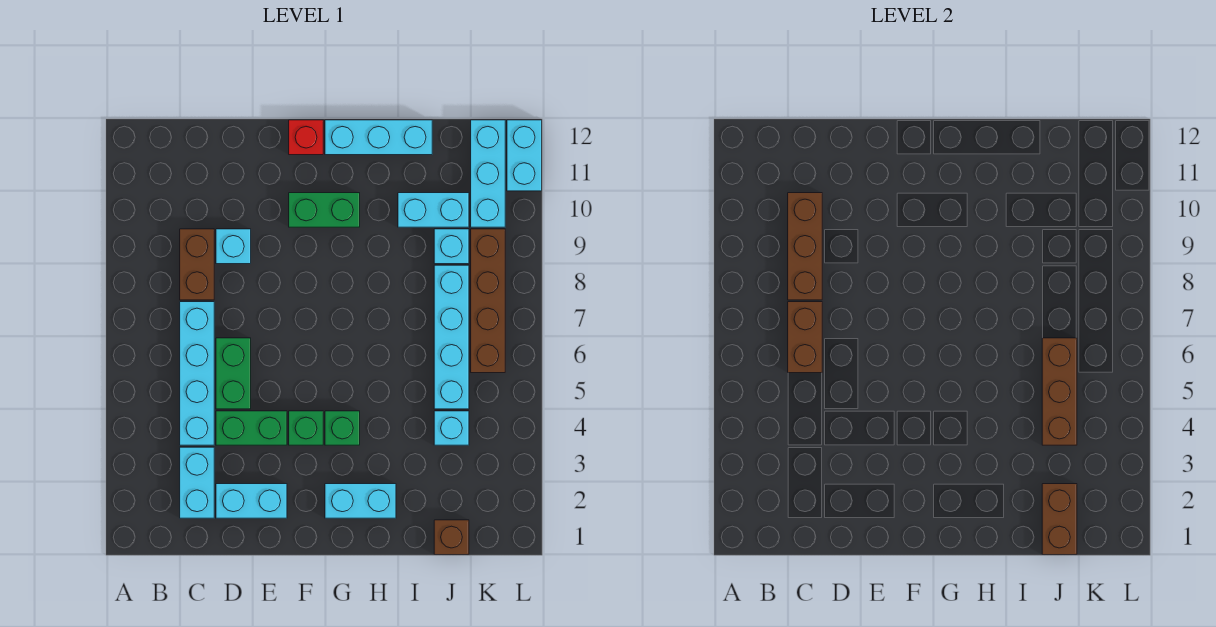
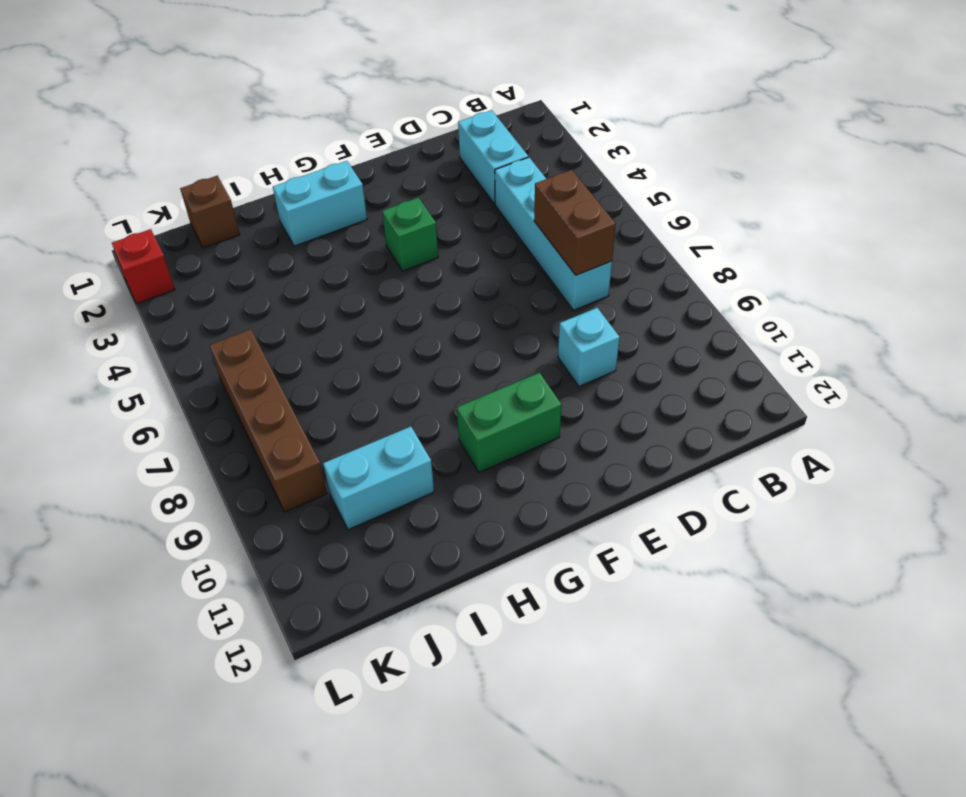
red brick L2 level 1 -> red brick F12 level 1
none -> brown brick C8:C9 level 1
none -> cyan brick D2:E2 level 1
none -> green brick D4:E4 level 1

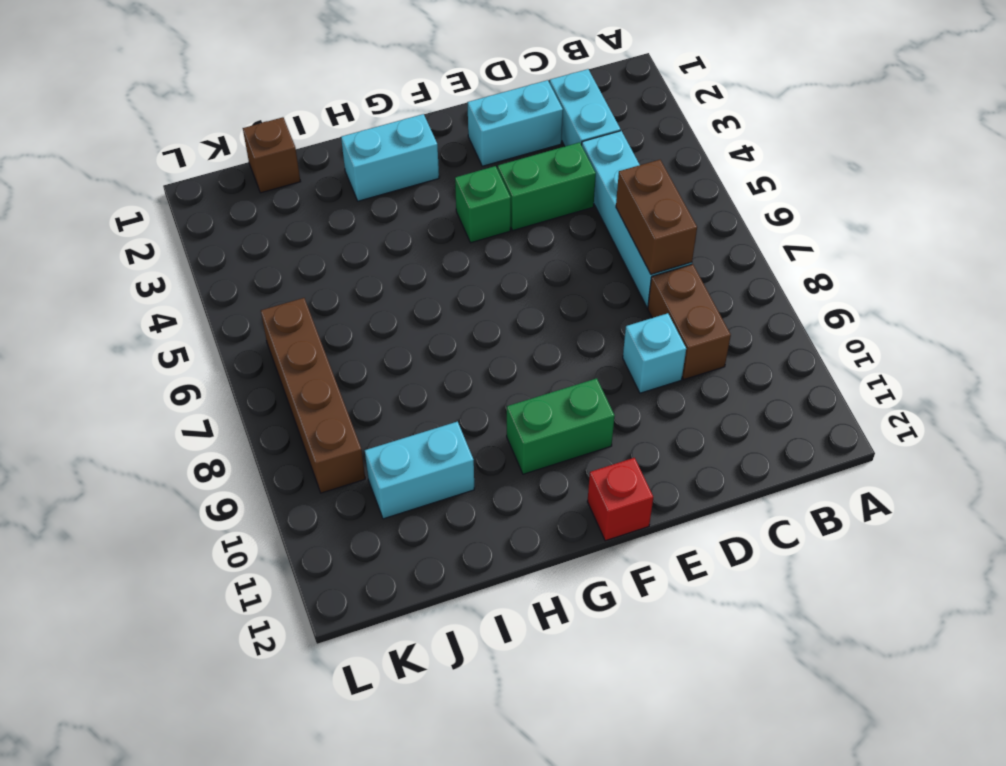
none -> green brick D5:D6 level 1
none -> green brick G4 level 1
none -> cyan brick G12:I12 level 1

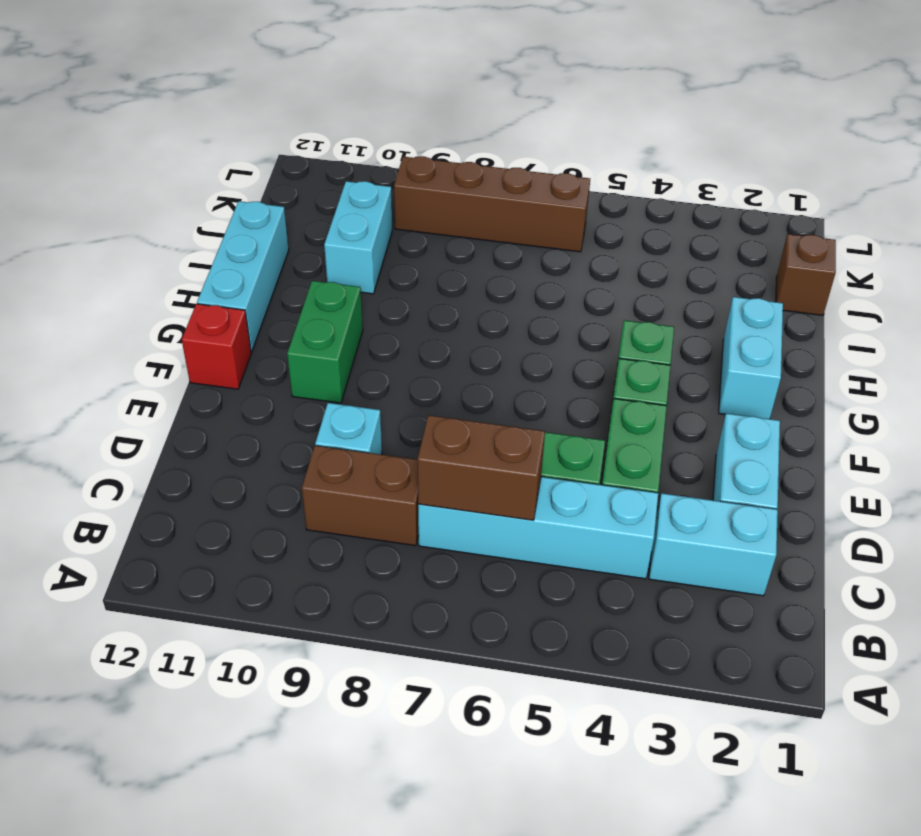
none -> cyan brick J4 level 1
none -> cyan brick J5:J8 level 1
none -> cyan brick J9 level 1

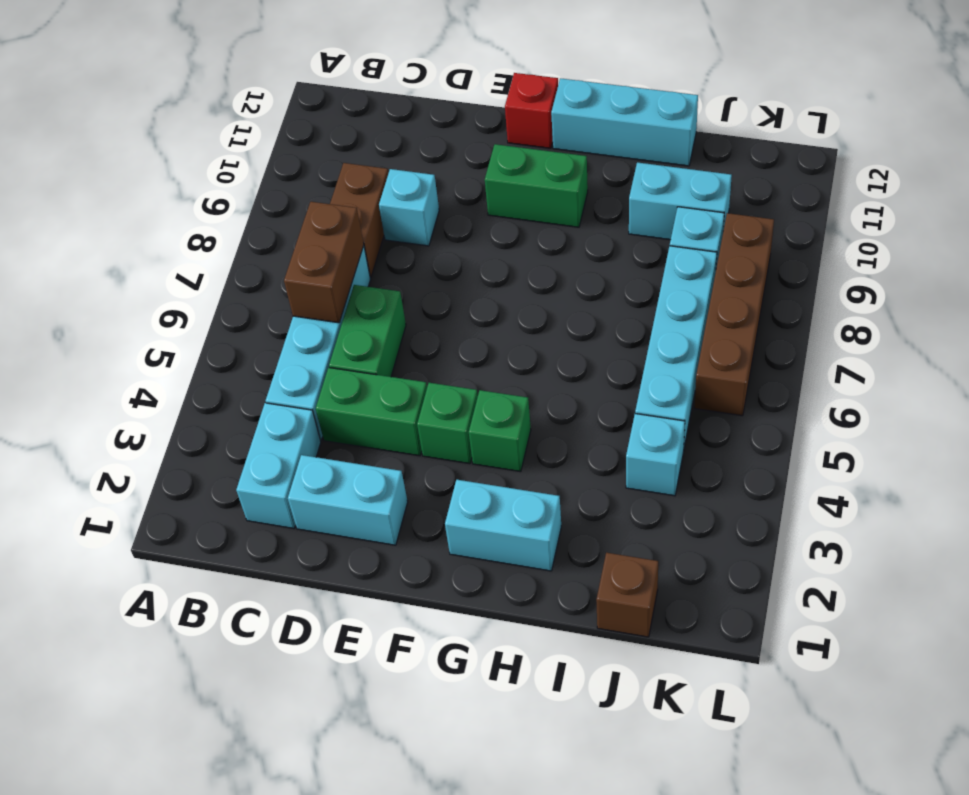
none -> cyan brick K10:K12 level 1
none -> cyan brick L11:L12 level 1
none -> brown brick C8:C10 level 2

